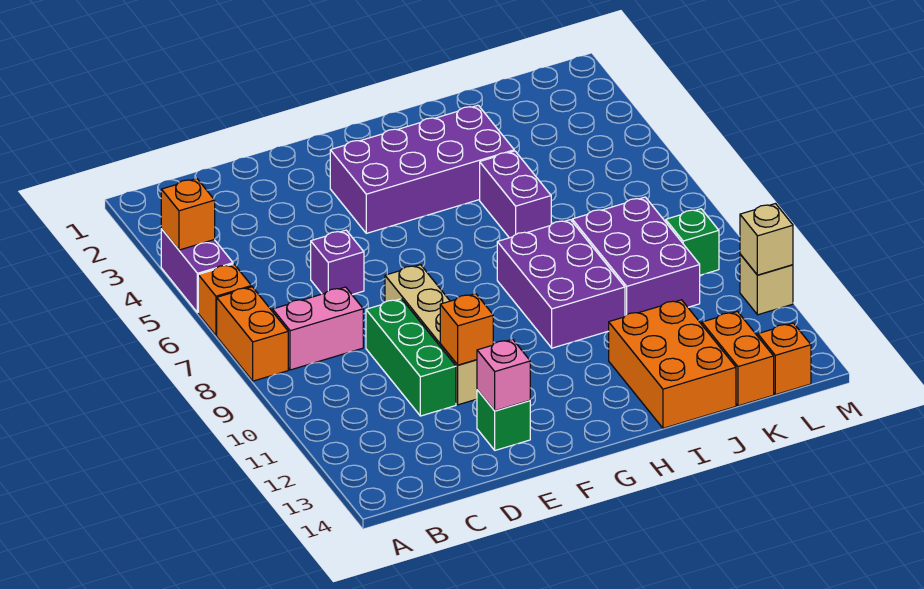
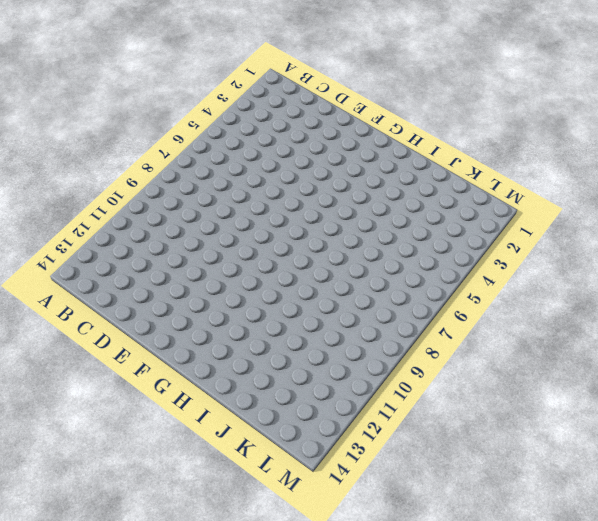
none -> purple brick A4:A5 level 1
none -> orange brick A6 level 1
none -> orange brick A7:A8 level 1

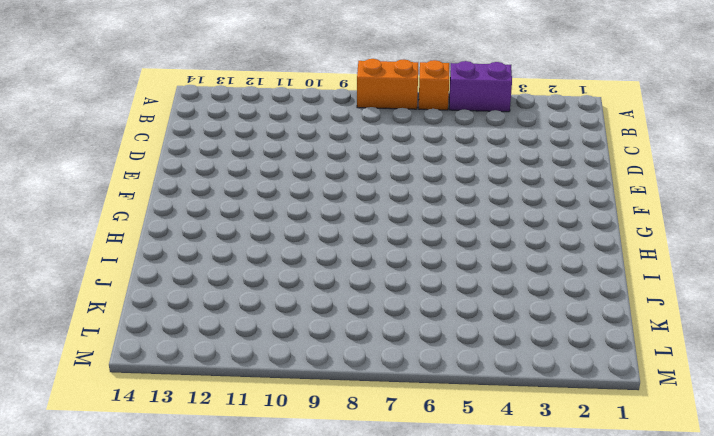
none -> pink brick B8:C8 level 1
none -> purple brick D6 level 1
none -> green brick D9:D11 level 1

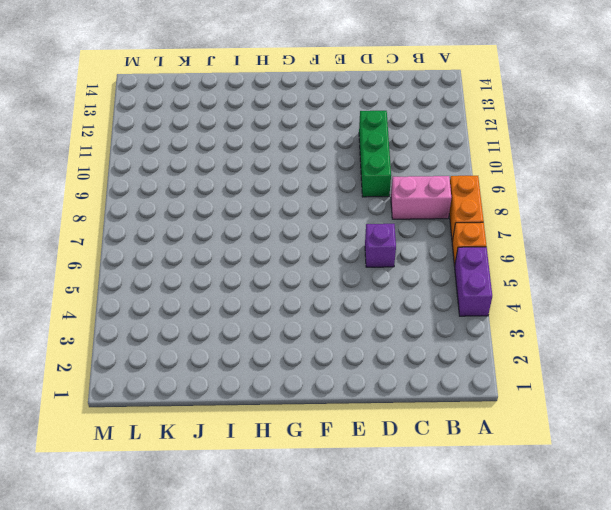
none -> tan brick E8:E11 level 1
none -> green brick E13 level 1
none -> purple brick F3:I4 level 1

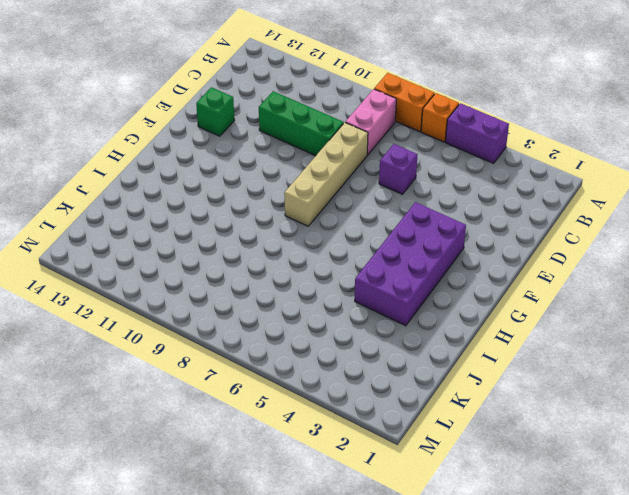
tan brick D8:G8 level 1 -> tan brick E8:E11 level 1
none -> purple brick H8:I10 level 1
none -> purple brick I5:I6 level 1
none -> orange brick I12:J14 level 1

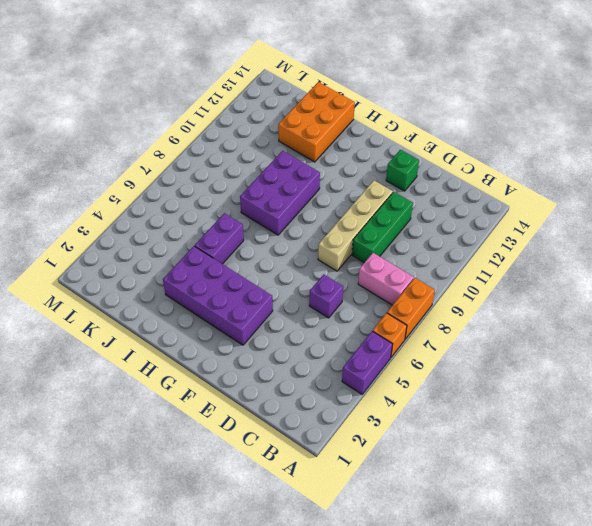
none -> purple brick J8:K10 level 1
none -> orange brick K13:K14 level 1
none -> green brick L9 level 1

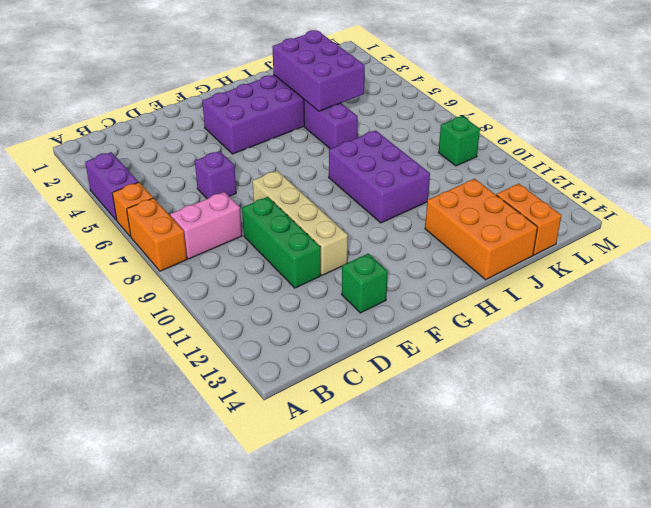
purple brick I3:J5 level 2 -> purple brick J8:K10 level 1
none -> orange brick L14 level 1
none -> tan brick M11 level 1
none -> orange brick A4 level 2

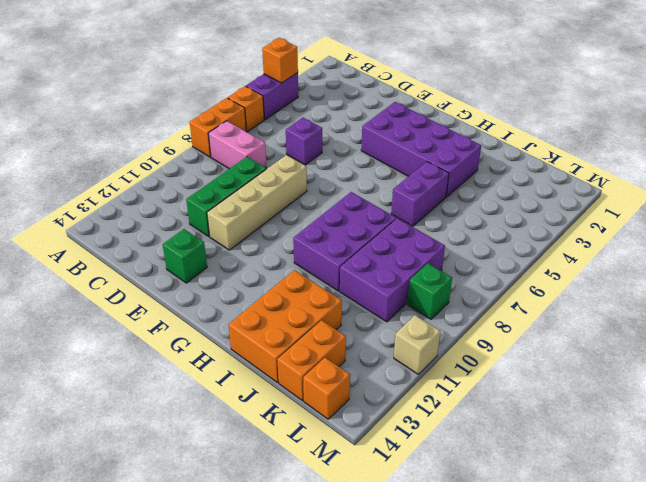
none -> orange brick E11 level 2
none -> pink brick E13 level 2
none -> tan brick M11 level 2

